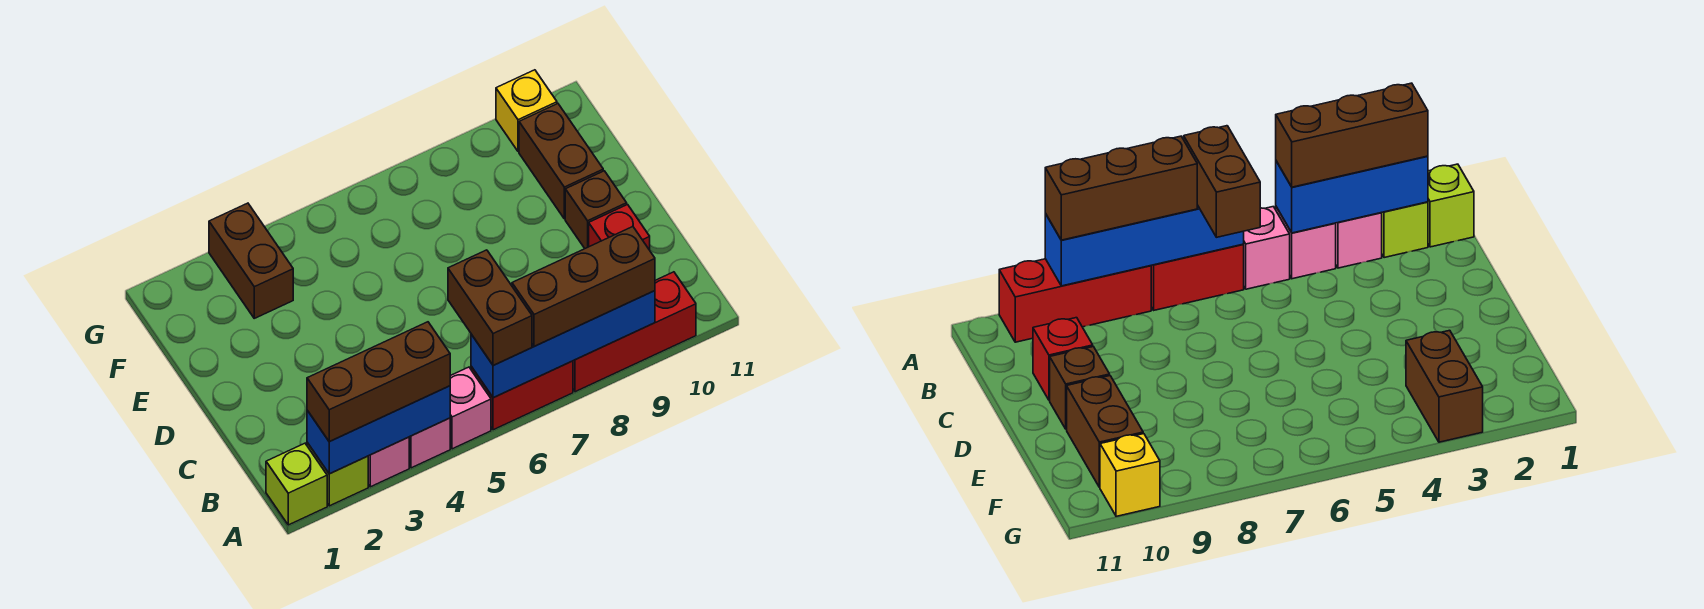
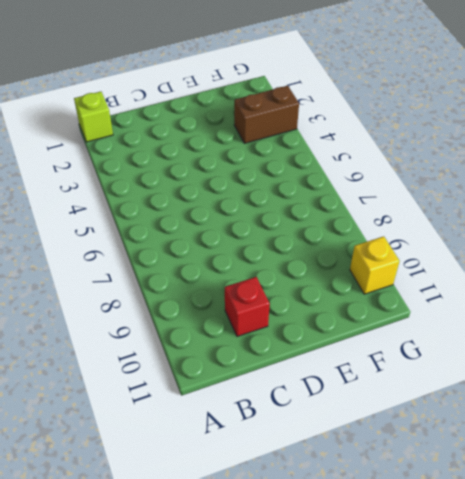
none -> lime brick A2 level 1
none -> pink brick A3 level 1
none -> pink brick A4 level 1

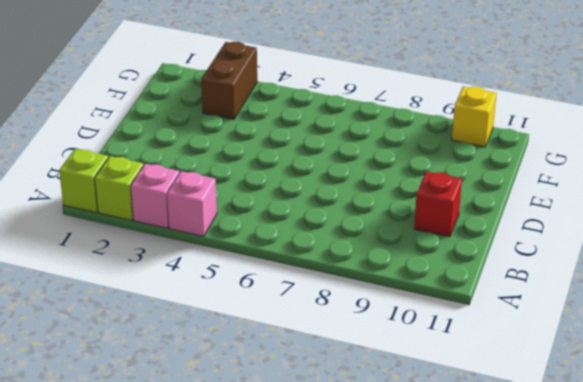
none -> pink brick A5 level 1
none -> red brick A6:A7 level 1
none -> red brick A8:A10 level 1

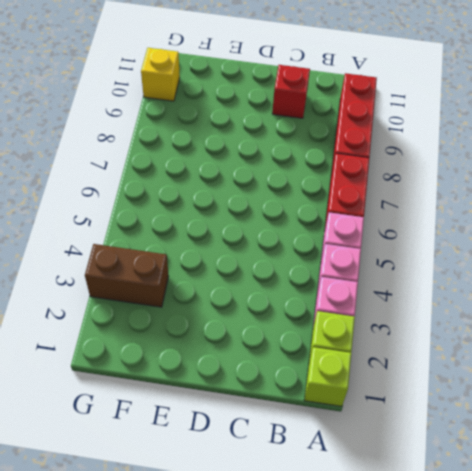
none -> brown brick D10 level 1
none -> brown brick E10:F10 level 1
none -> blue brick A2:A4 level 2

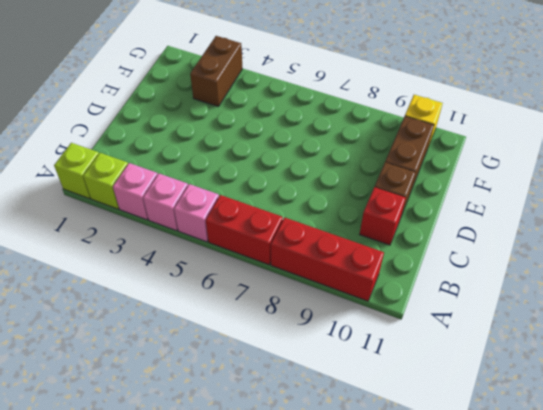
none -> blue brick A2:A4 level 2
none -> blue brick A6:A9 level 2
none -> brown brick A2:A4 level 3

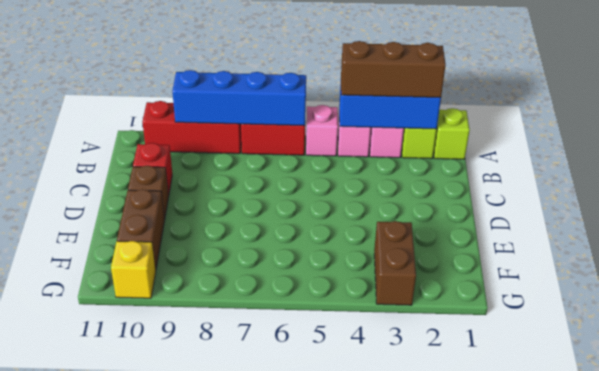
none -> brown brick A6:B6 level 3
none -> brown brick A7:A9 level 3

